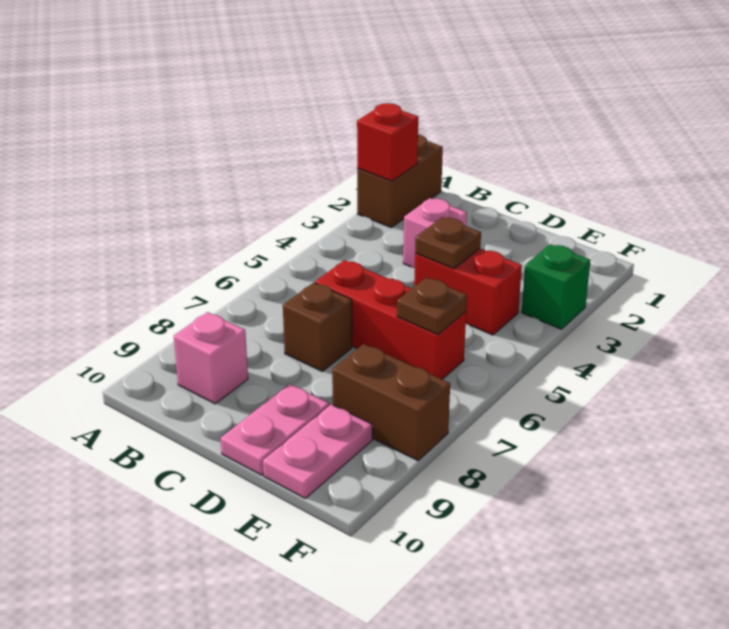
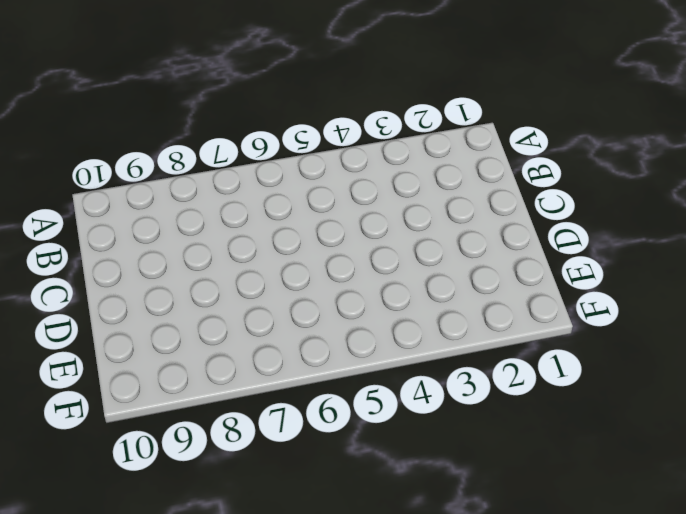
none -> brown brick A1:A2 level 1
none -> pink brick B9 level 1
none -> pink brick C3 level 1

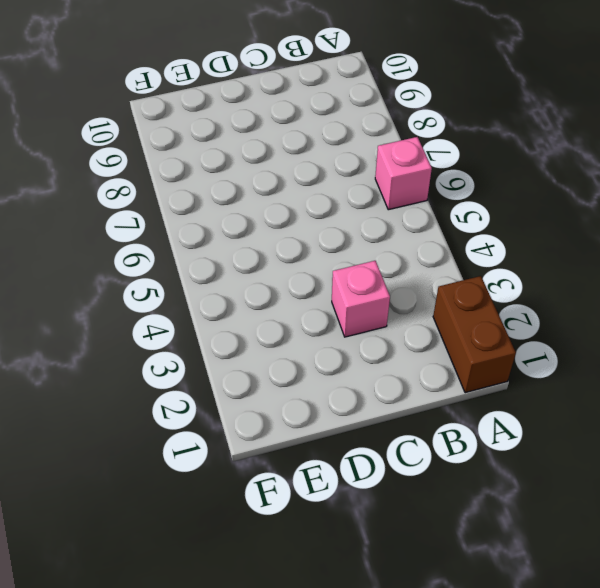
pink brick A6 level 1 -> pink brick B9 level 1
none -> red brick C6:E6 level 1
none -> brown brick C7 level 1
none -> red brick D4:E4 level 1

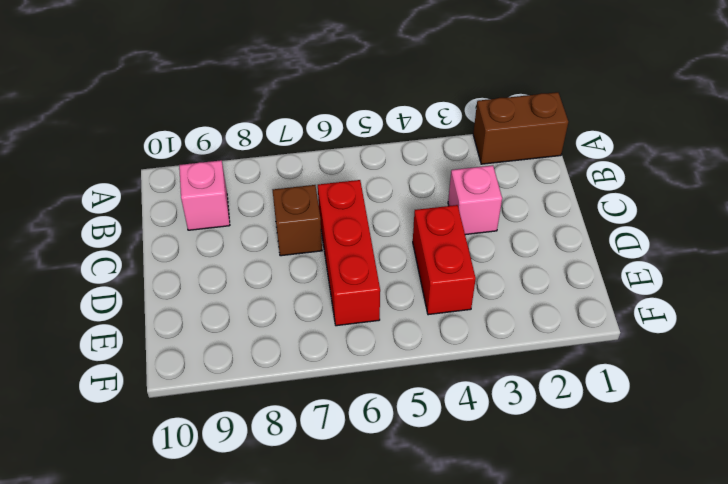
none -> pink plate D9:D10 level 1
none -> brown brick E8:F8 level 1
none -> pink plate E9:E10 level 1

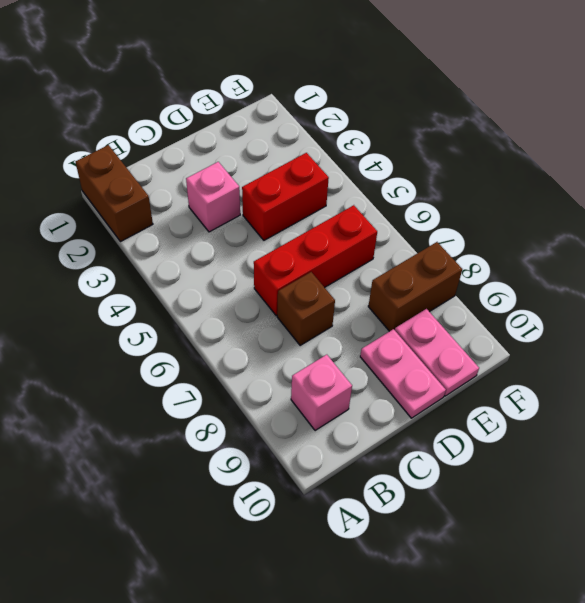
none -> green brick F3 level 1
none -> red brick A2 level 2
none -> brown plate D4 level 2

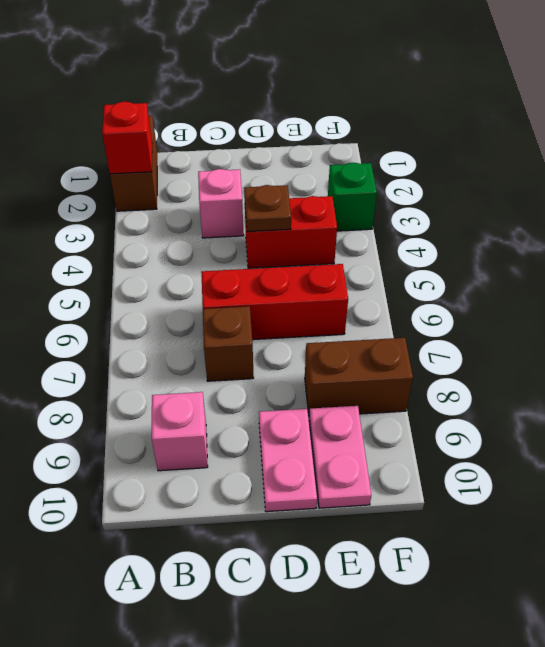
none -> brown plate E6 level 2

